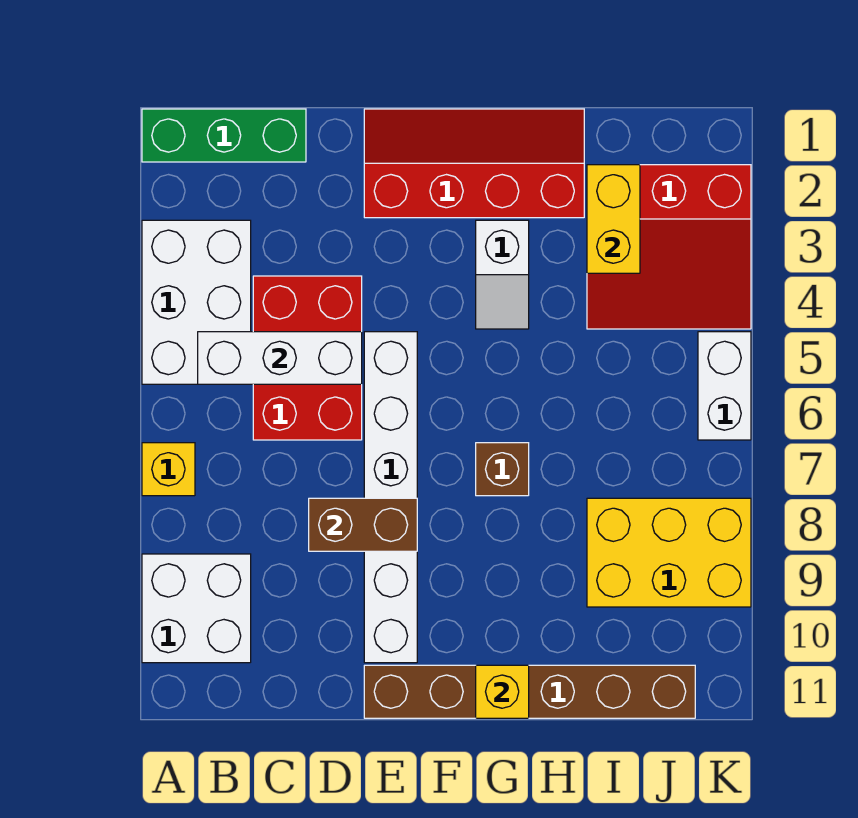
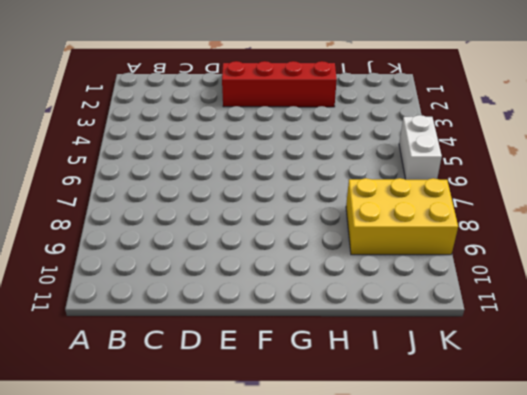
none -> green brick A1:C1 level 1
none -> white brick A3:B5 level 1
none -> yellow brick A7 level 1

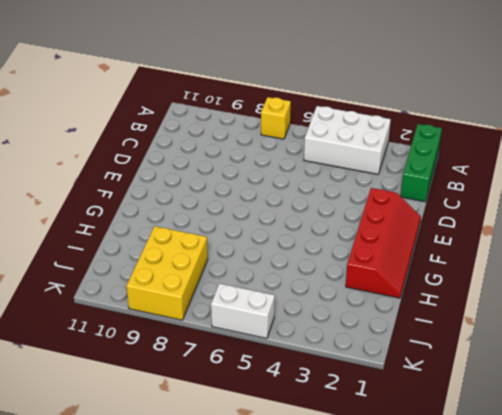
none -> white brick A9:B10 level 1
none -> red brick C4:D6 level 1
none -> white brick E5:E10 level 1

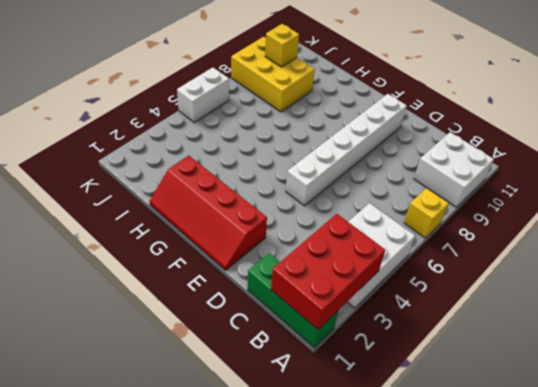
red brick A1:B3 level 2 -> red brick C4:D6 level 1
yellow brick J9 level 2 -> yellow brick G11 level 2
none -> brown brick E11:J11 level 1
none -> white slope G3:G4 level 1 top 3
none -> brown brick G7 level 1

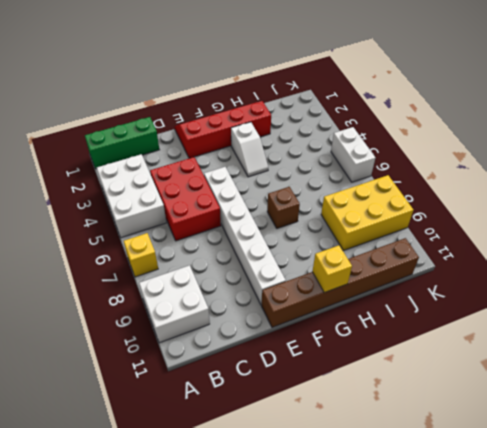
none -> red slope I2:K4 level 1 top 2
none -> white brick B5:D5 level 2
none -> brown brick D8:E8 level 2

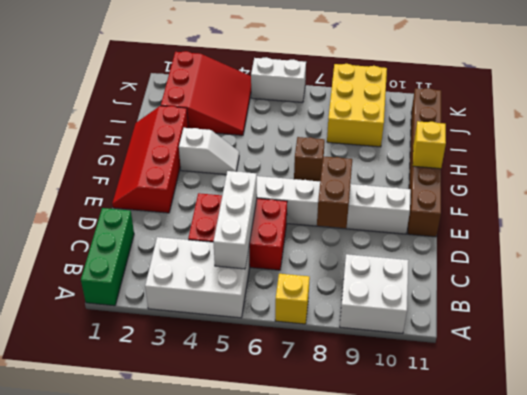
none -> yellow brick I2:I3 level 2

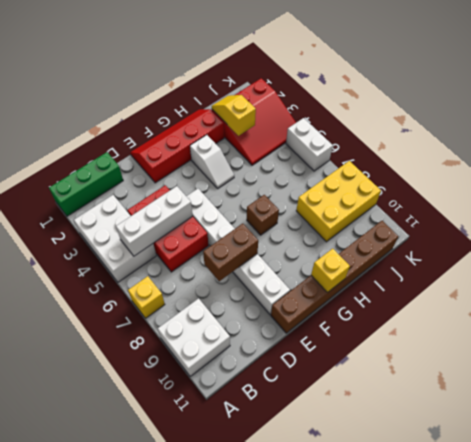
yellow slope I2:I3 level 2 top 3 -> yellow brick I2:I3 level 2

